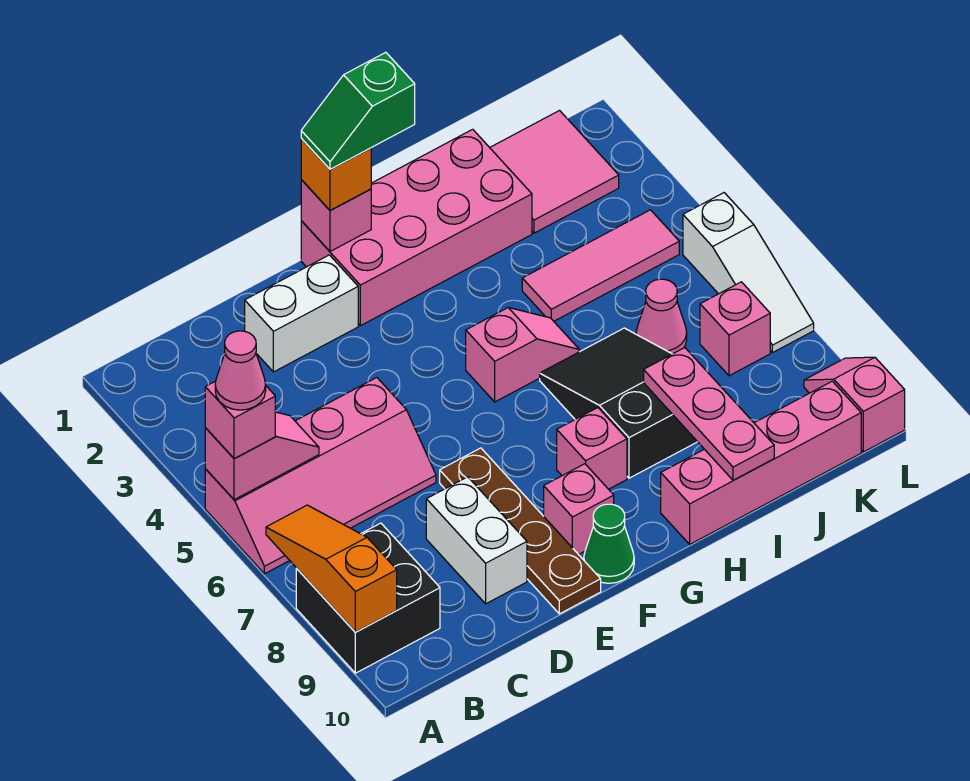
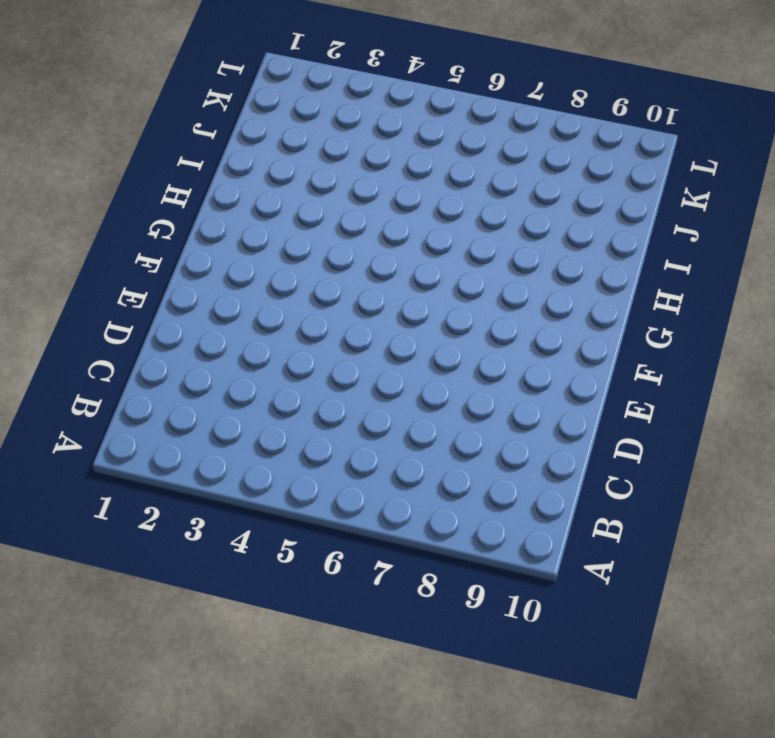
none -> pink slope A5:D6 level 1 top 5
none -> black brick A8:B9 level 1
none -> white brick D2:E2 level 1

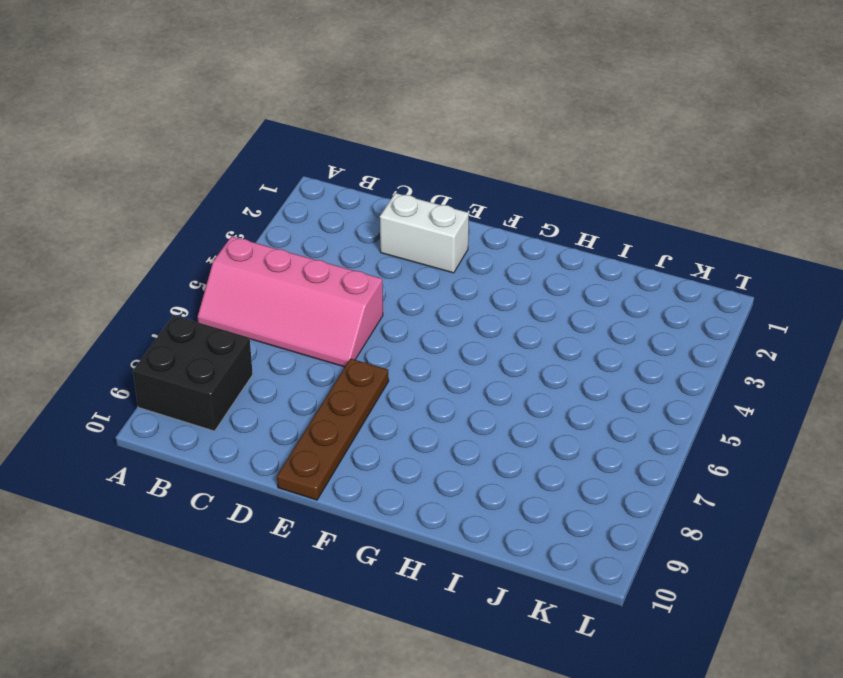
none -> white brick D8:D9 level 1
none -> pink brick F1:I2 level 1
none -> pink brick F9 level 1

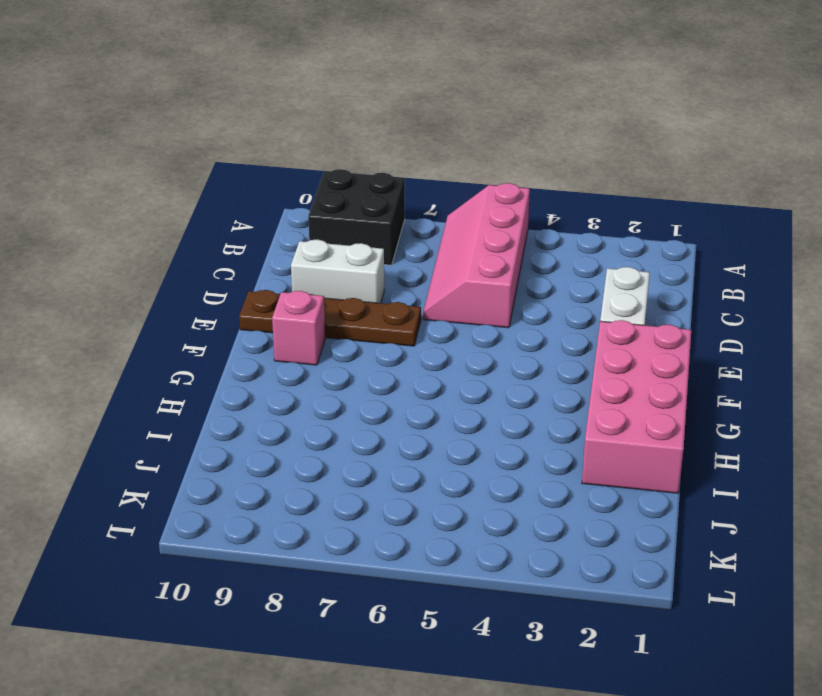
none -> green cone F10 level 1
none -> pink slope G5:H5 level 1 top G
none -> pink brick G8 level 1

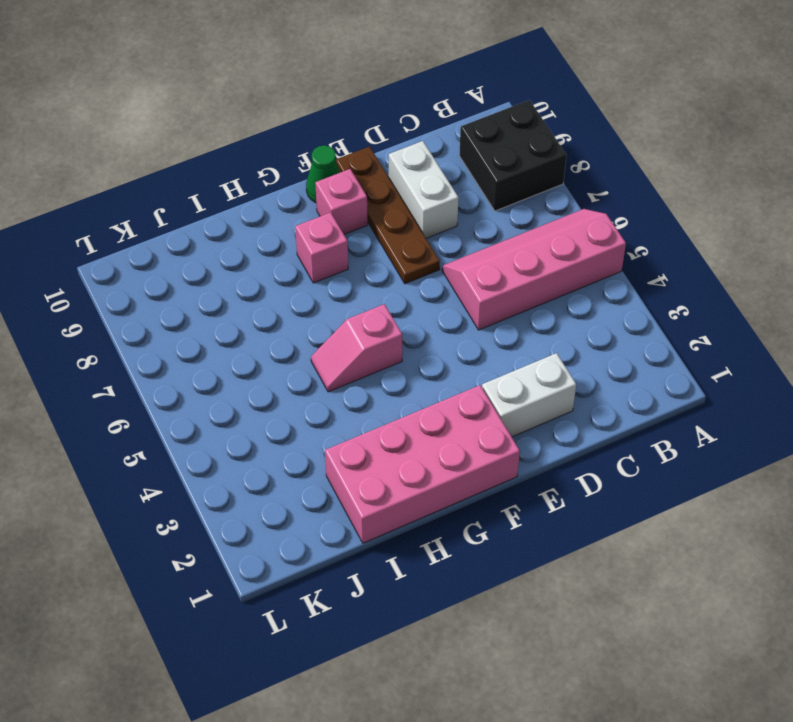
none -> black slope H6:I8 level 1 top 8
none -> pink brick H10:K10 level 1
none -> pink tile I4:K4 level 1

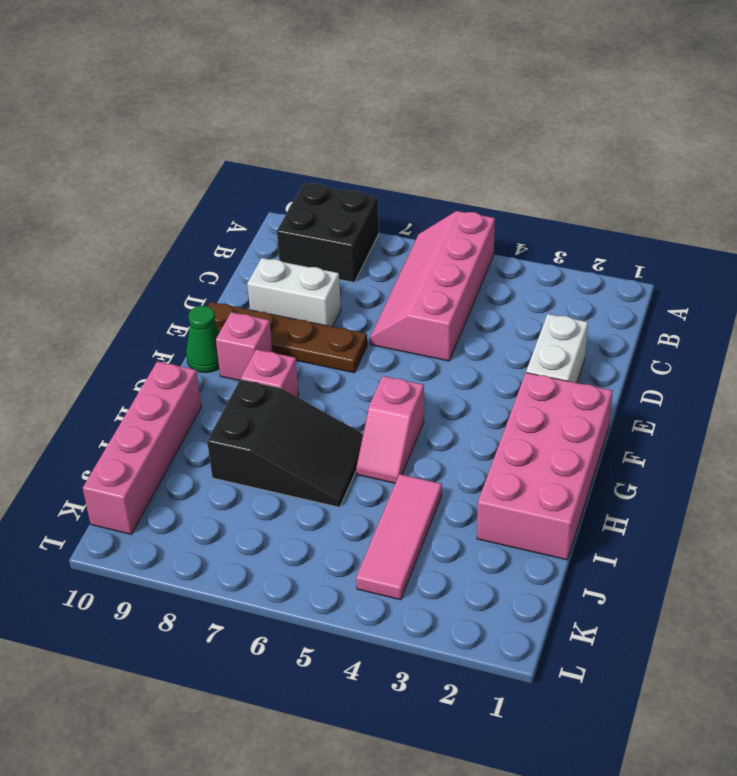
none -> pink tile J1:K2 level 1
none -> pink cone J6 level 1
none -> pink brick K7 level 1

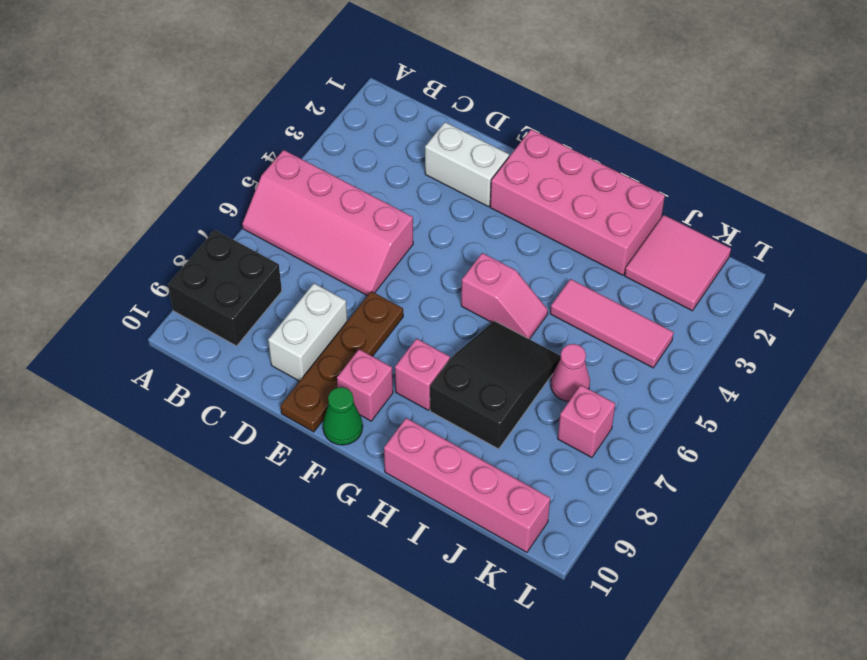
none -> white slope L5:L7 level 1 top 5
none -> pink slope L9:L10 level 1 top 10
none -> pink slope A5:B5 level 2 top A

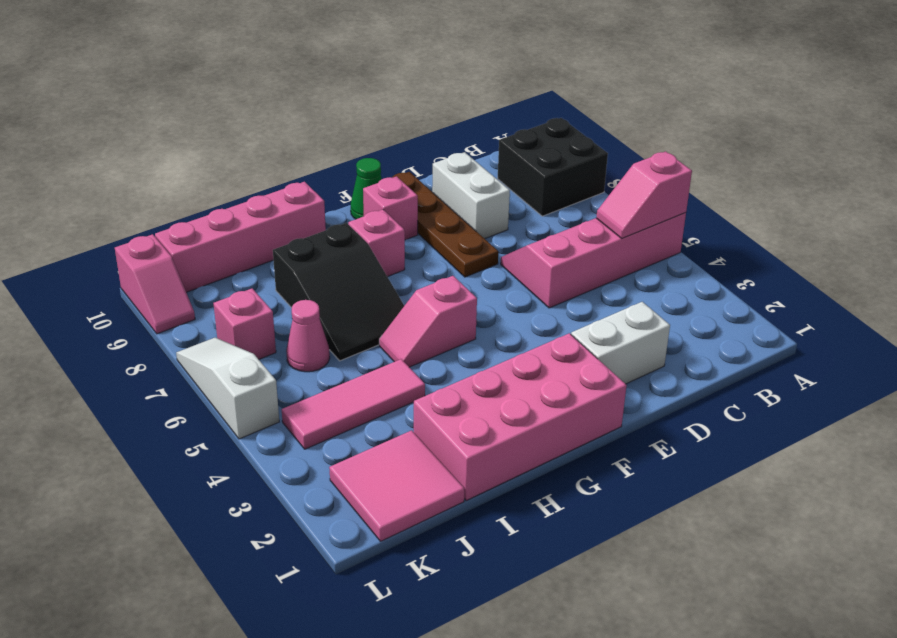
none -> orange slope A7:A9 level 2 top 9
none -> pink brick F1 level 2
none -> pink plate I8:I10 level 2

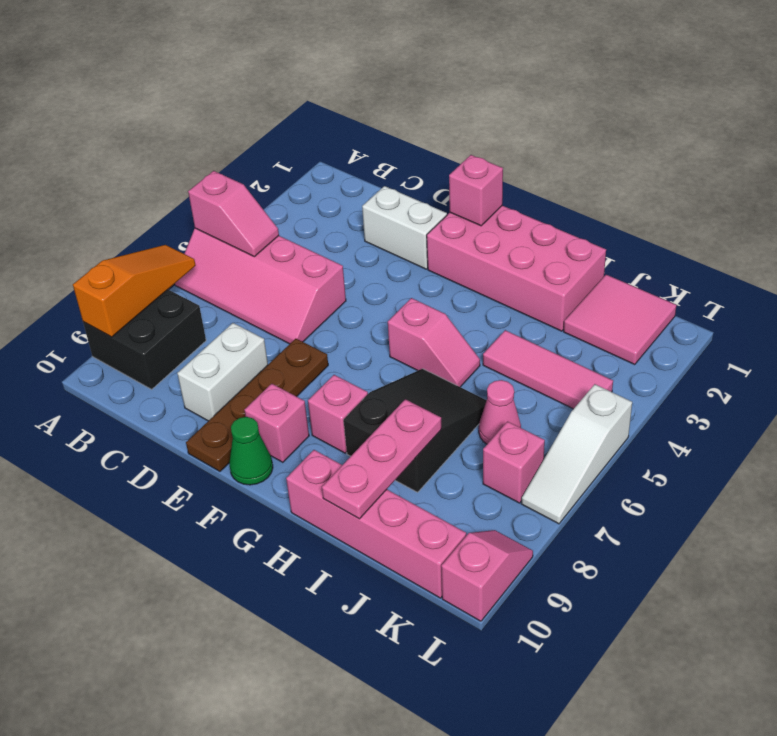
none -> pink brick A5 level 3
none -> orange brick F1 level 3
none -> pink cone A5 level 4

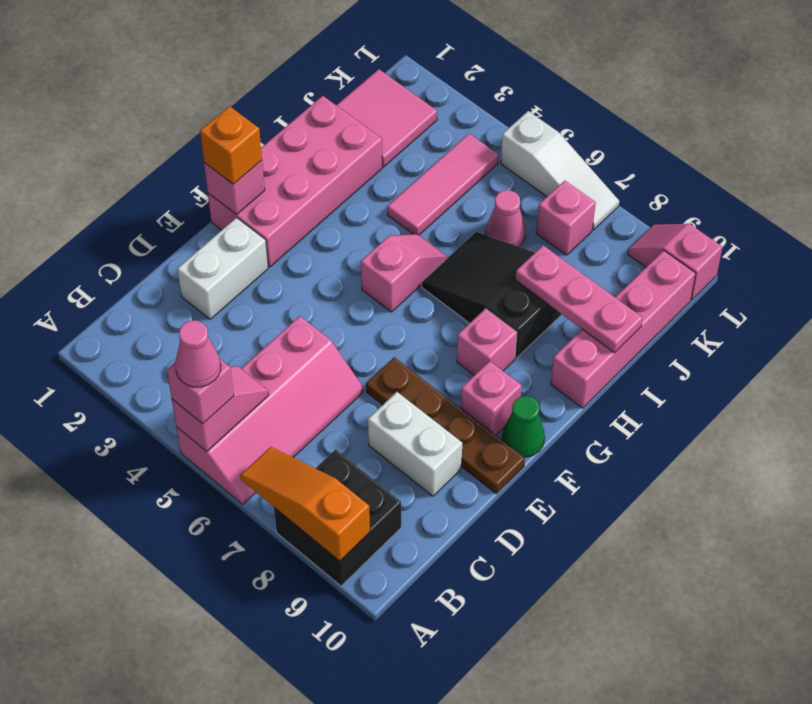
none -> green slope F1:G1 level 4 top G

